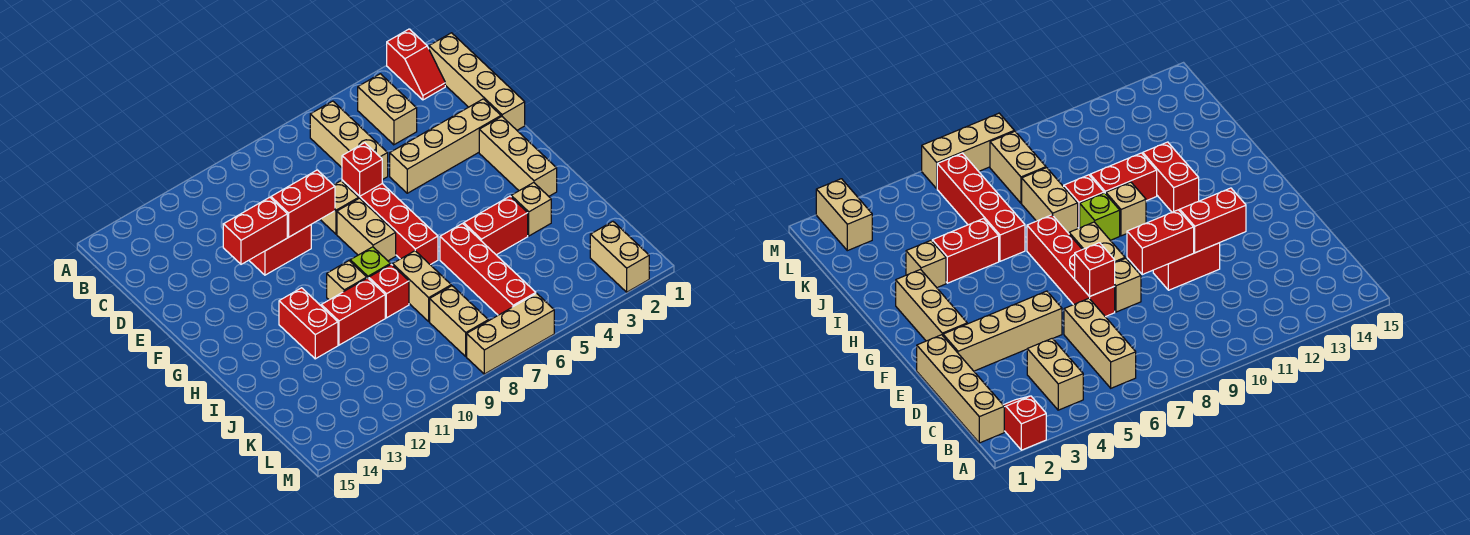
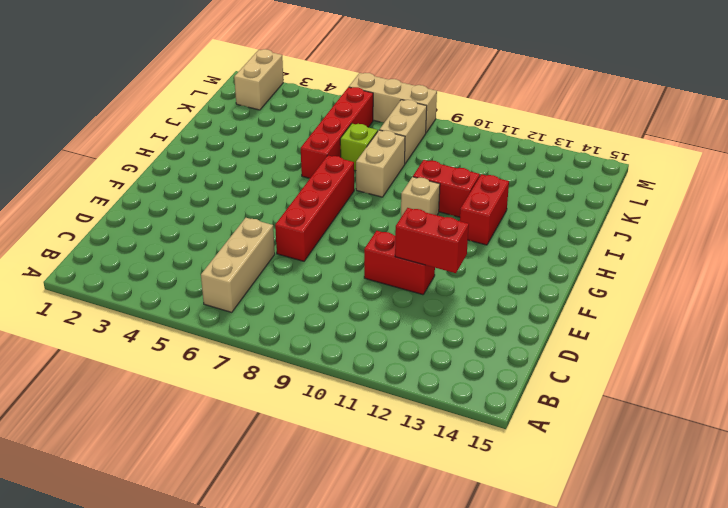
lime brick J7 level 1 -> lime brick H9 level 1
none -> red slope A2:B2 level 1 top A
none -> tan brick B1:E1 level 1
none -> tan brick B4:C4 level 1

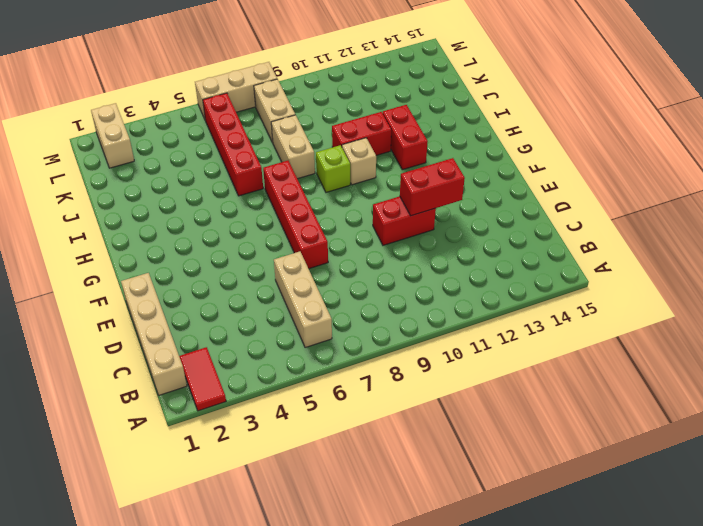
red tile A2:B2 level 1 -> red slope A2:B2 level 1 top A
none -> tan brick B4:C4 level 1
none -> tan brick E2:E5 level 1
none -> tan brick E8 level 1

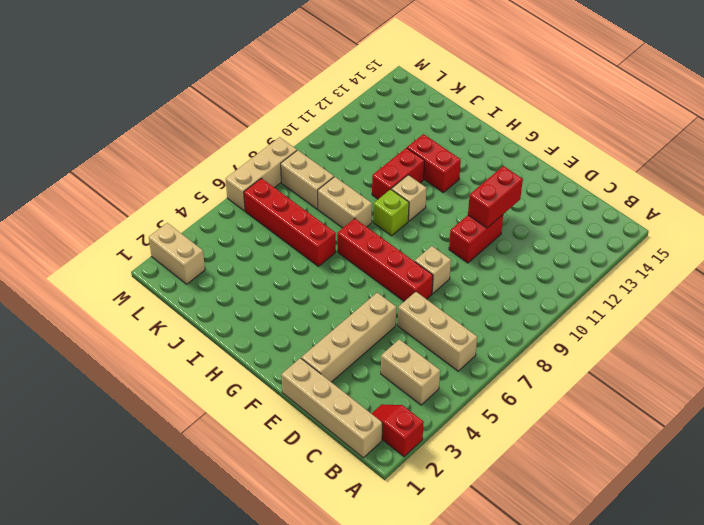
none -> tan brick F2:H2 level 1
none -> tan brick F8:G8 level 1
none -> tan brick I3 level 1

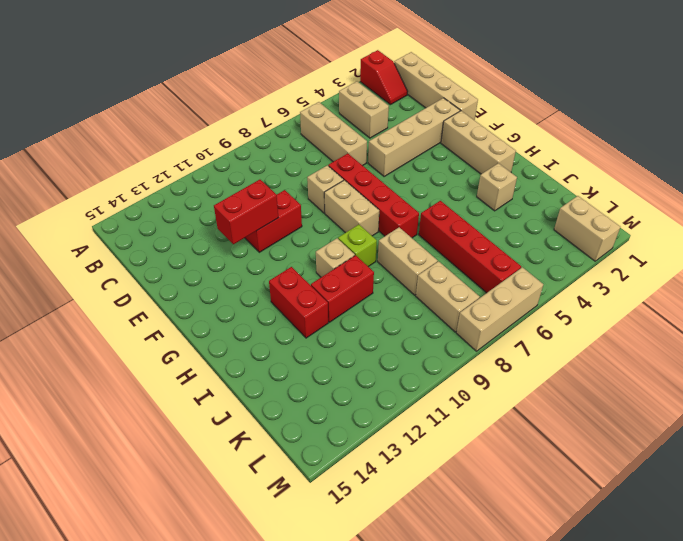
none -> red brick I4:I5 level 1
none -> red brick I9 level 1
none -> red brick E7 level 2

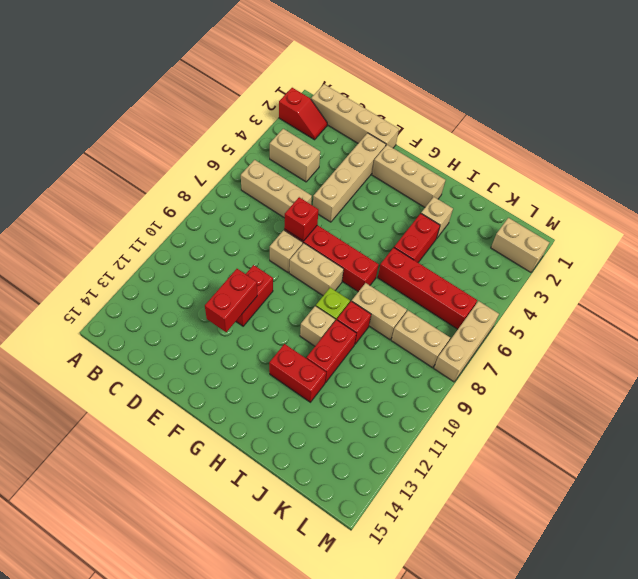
none -> red brick E9:E10 level 2

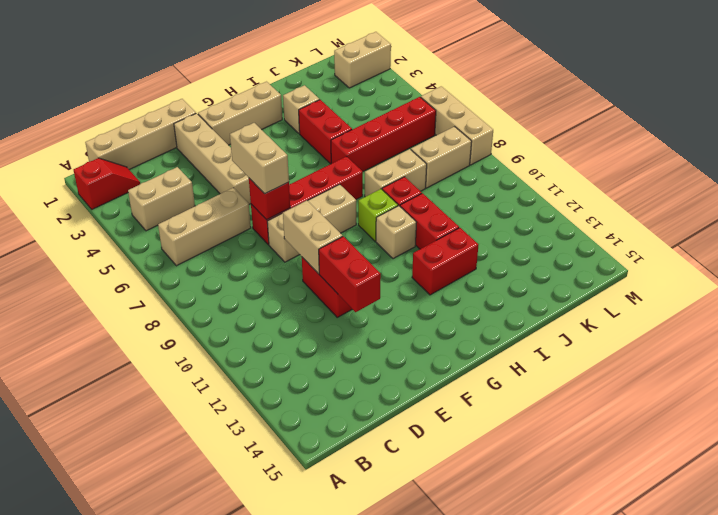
tan brick E6:E7 level 3 -> none
tan brick E9:E10 level 2 -> red brick E9:E10 level 2

